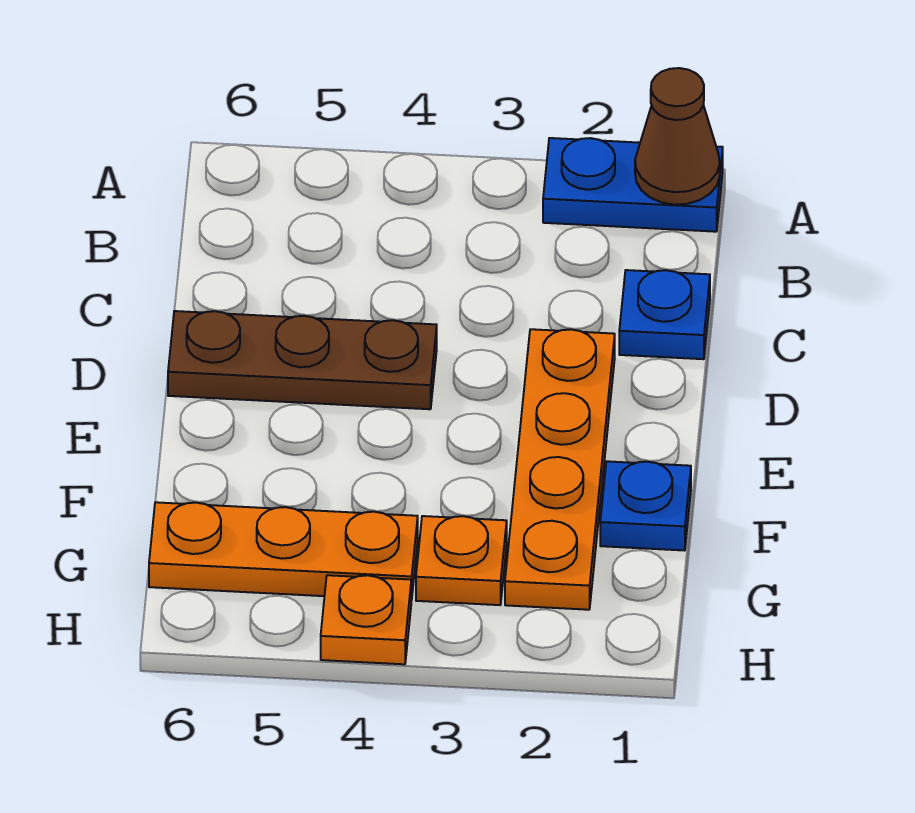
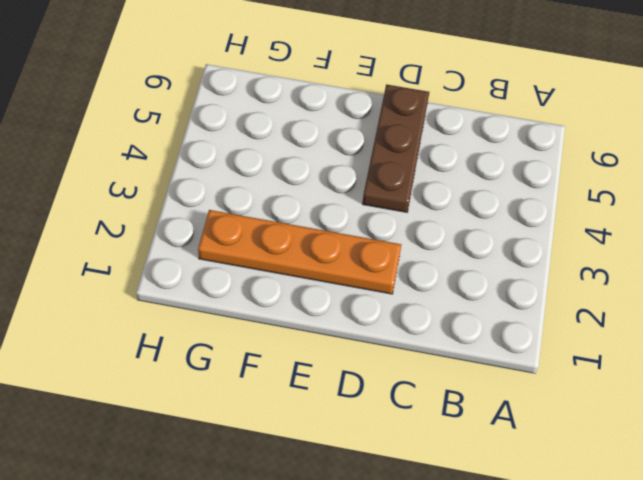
none -> blue plate A1:A2 level 1
none -> blue plate C1 level 1

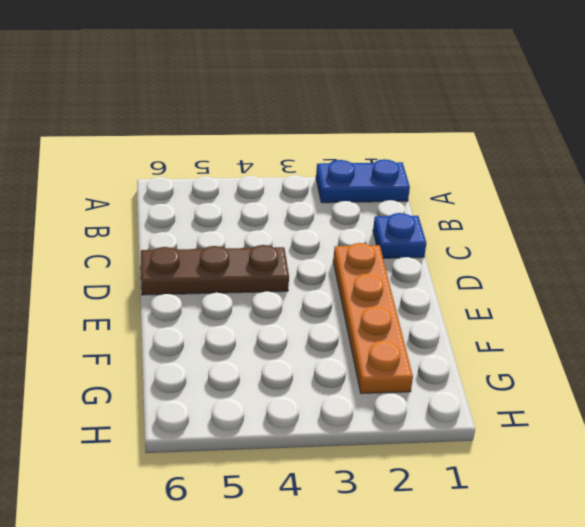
none -> blue plate F1 level 1
none -> orange plate G3 level 1

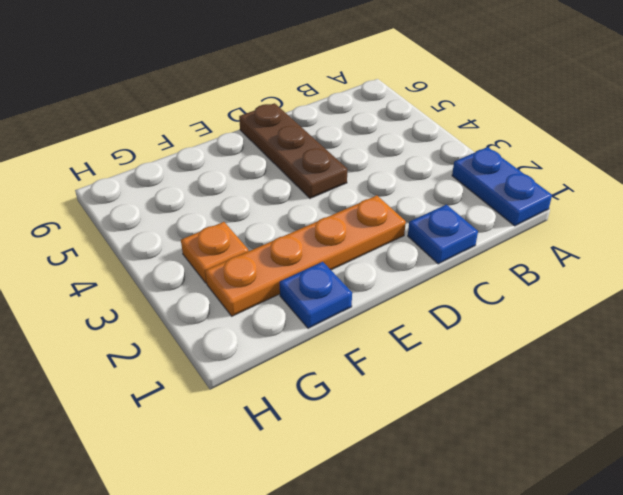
none -> orange plate G4:G6 level 1
none -> orange plate H4 level 1

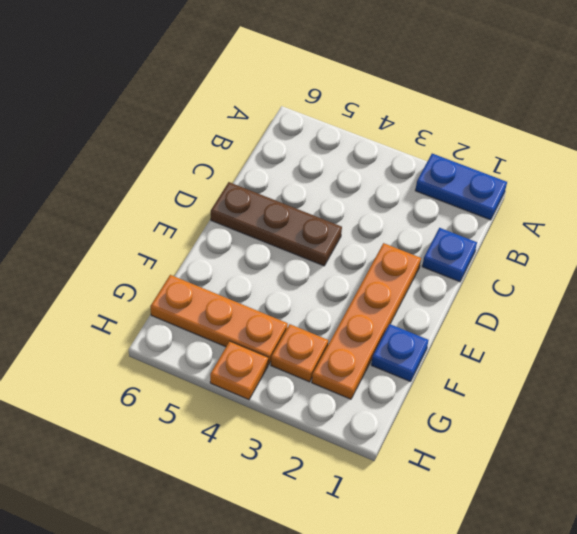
none -> brown cone A1 level 2

